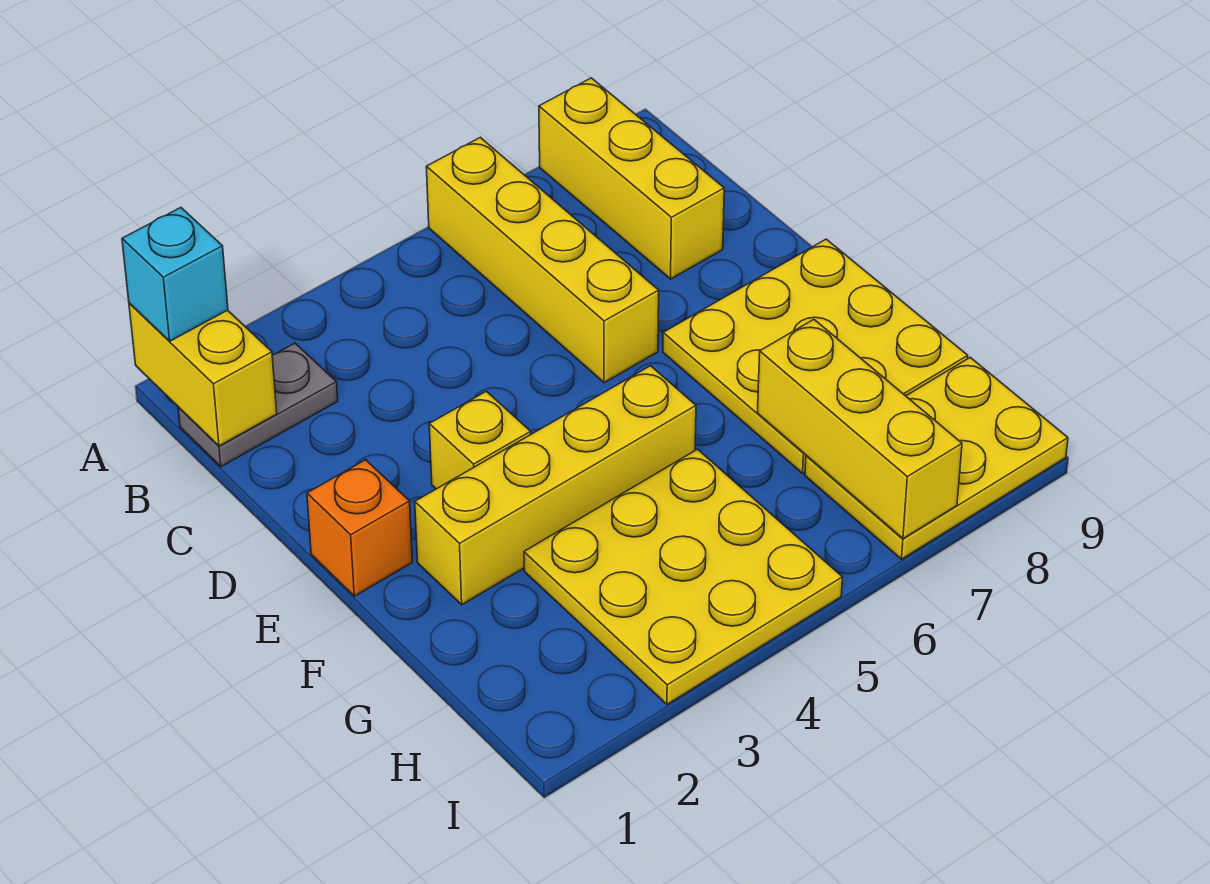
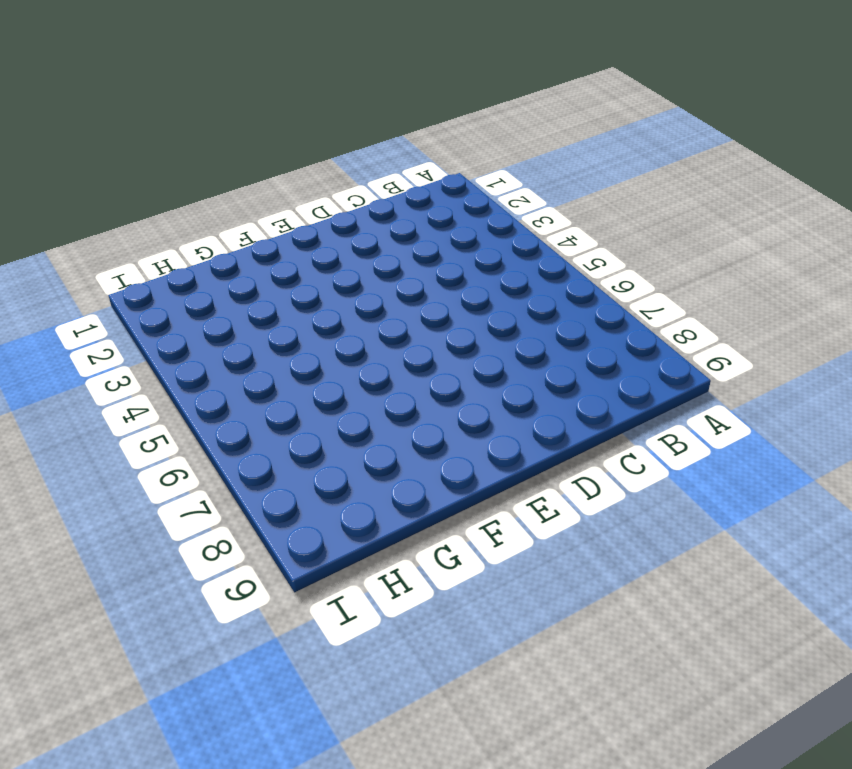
none -> yellow brick A6:D6 level 1
none -> yellow brick A8:C8 level 1
none -> grey plate B1:B2 level 1

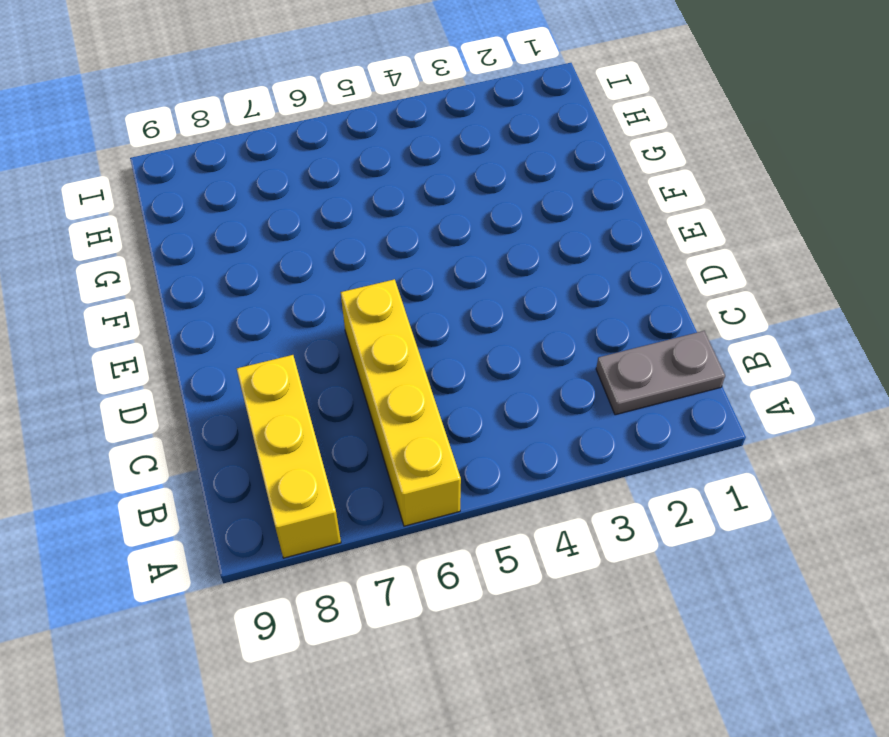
none -> orange brick E1 level 1
none -> yellow brick E3 level 1
none -> yellow plate E7:G9 level 1

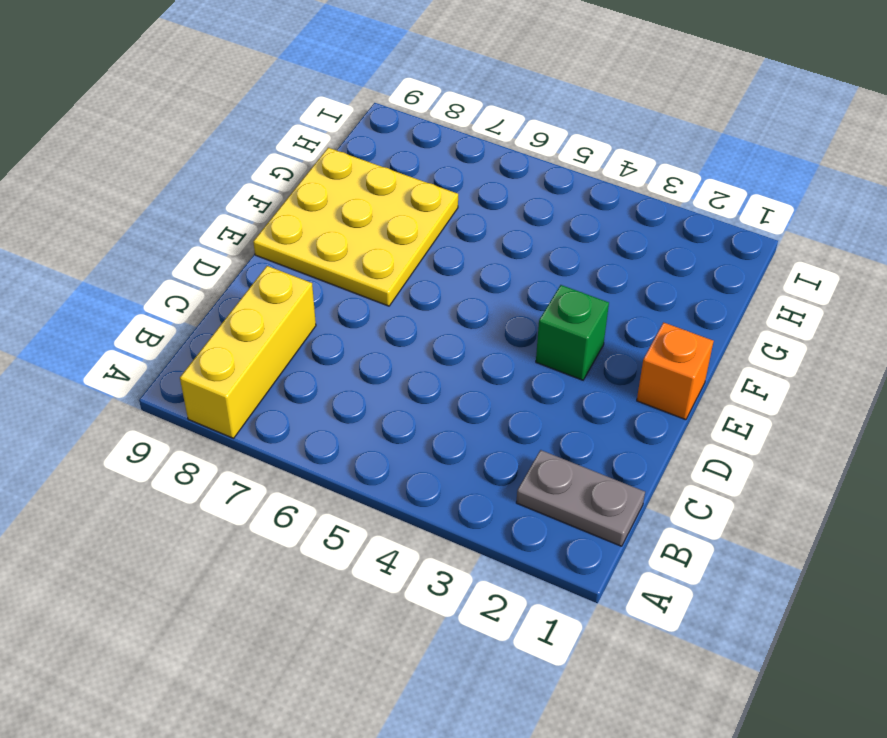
green brick E3 level 1 -> yellow brick E3 level 1
none -> yellow brick A6:D6 level 1
none -> yellow brick F2:F5 level 1
none -> yellow plate G3:I5 level 1

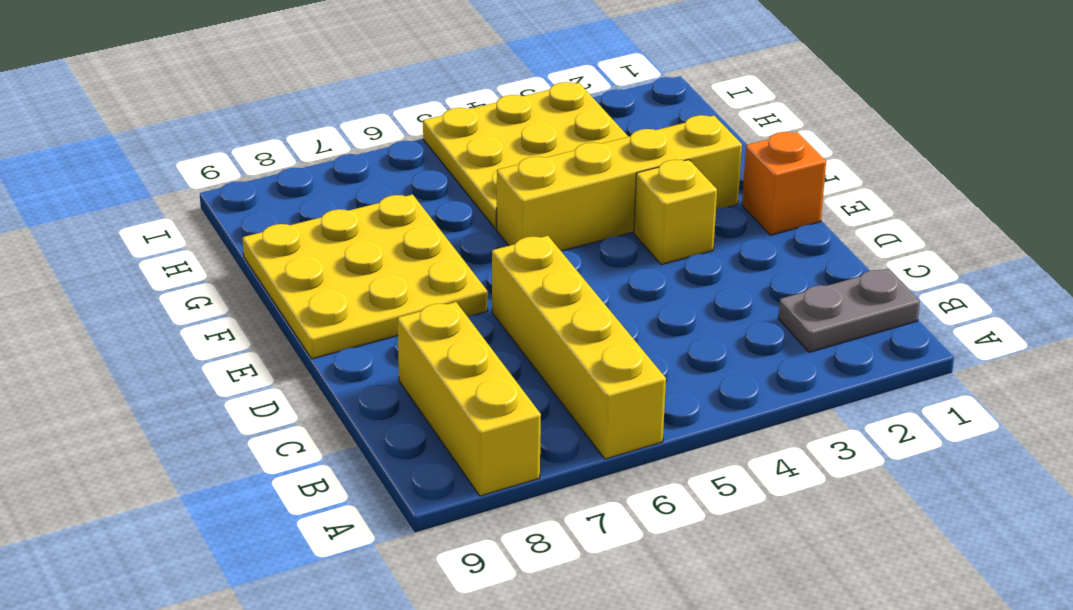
none -> yellow plate H7:I9 level 1
none -> yellow brick A1:B1 level 2
none -> yellow brick G7:I7 level 2

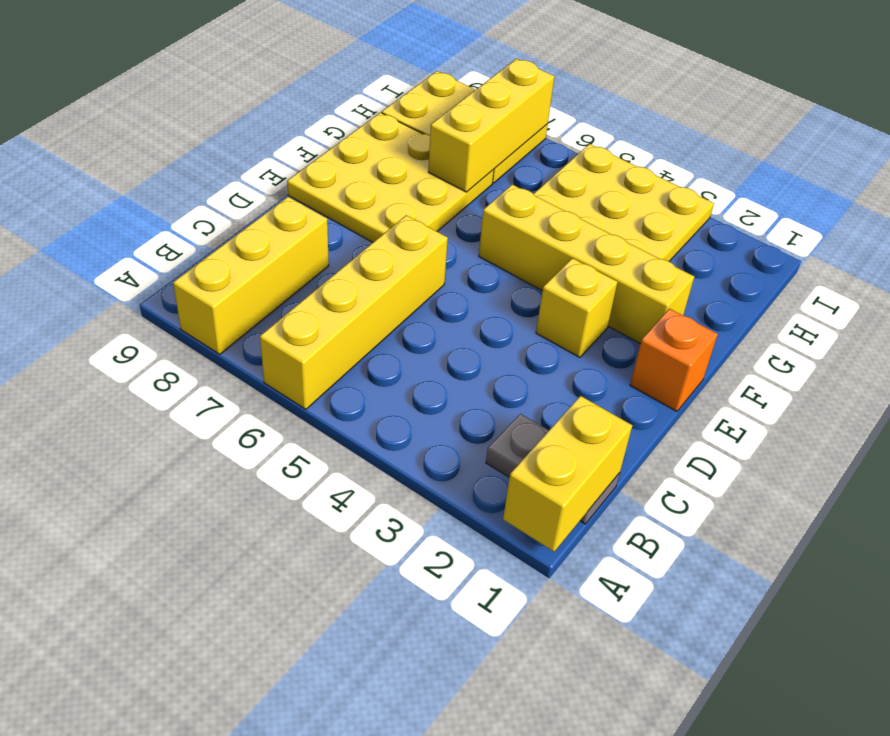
none -> cyan brick A1 level 3

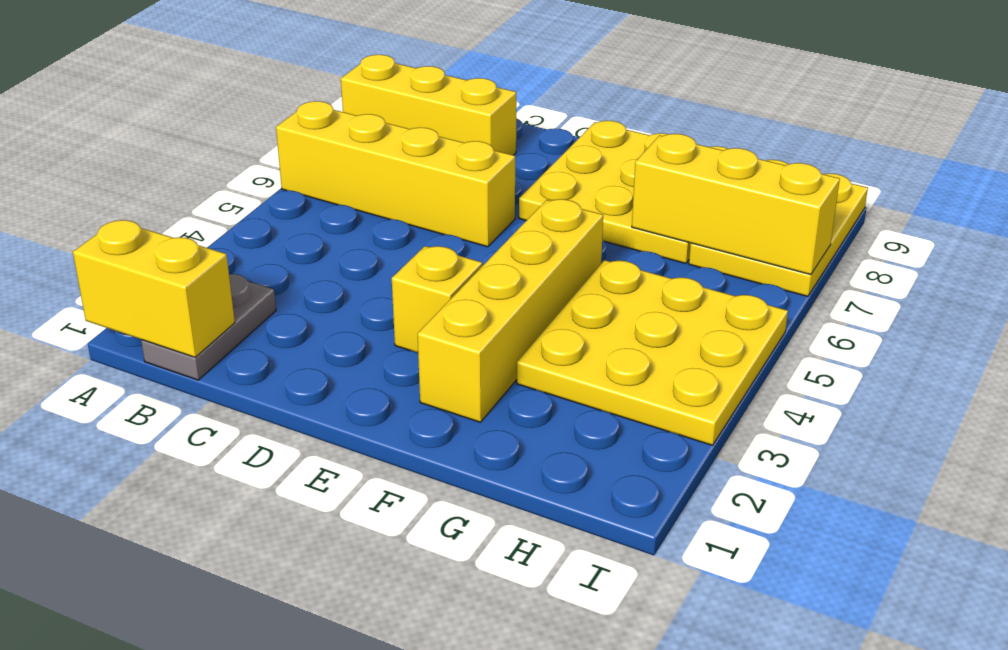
none -> orange brick E1 level 1
none -> cyan brick A1 level 3

